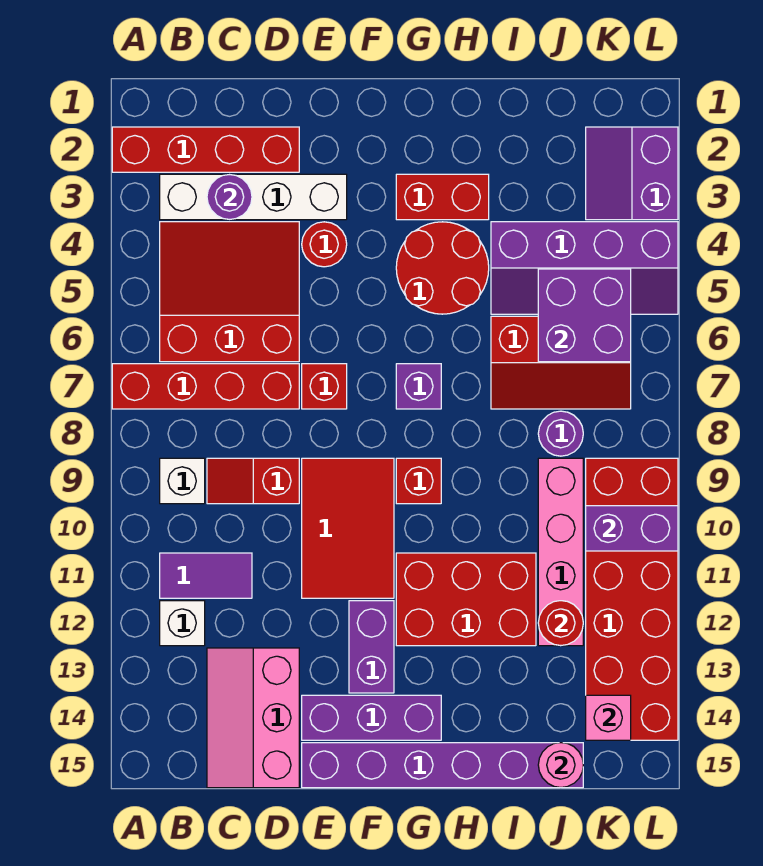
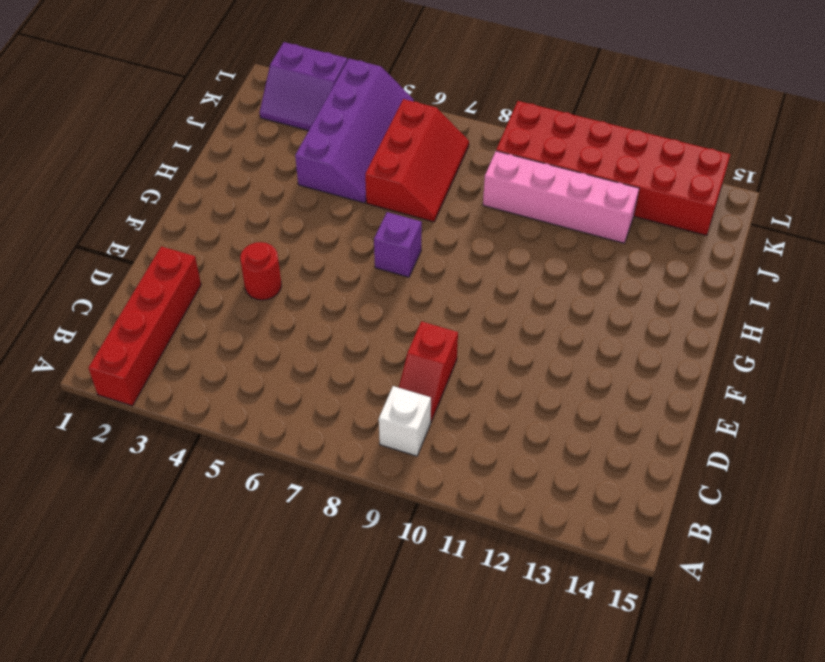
none -> red brick A7:D7 level 1
none -> white brick B3:E3 level 1
none -> red slope B4:D6 level 1 top 6
none -> purple tile B11:C11 level 1

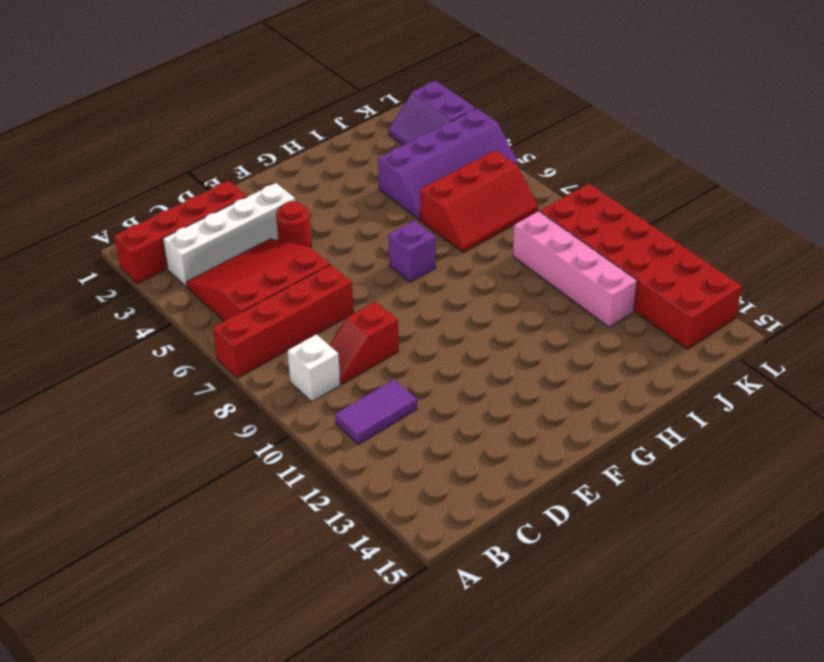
none -> white brick B12 level 1
none -> pink slope C13:D15 level 1 top D
none -> red brick E7 level 1
none -> red tile E9:F11 level 1

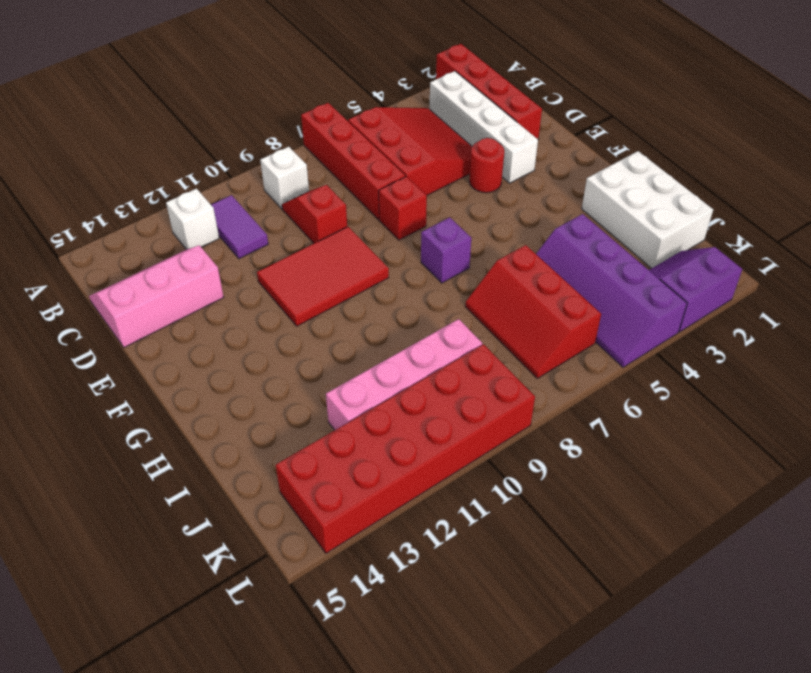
white brick H1:J2 level 1 -> none
none -> purple brick E14:G14 level 1
none -> purple brick E15:J15 level 1
none -> purple brick F12:F13 level 1
none -> red brick G3:H3 level 1

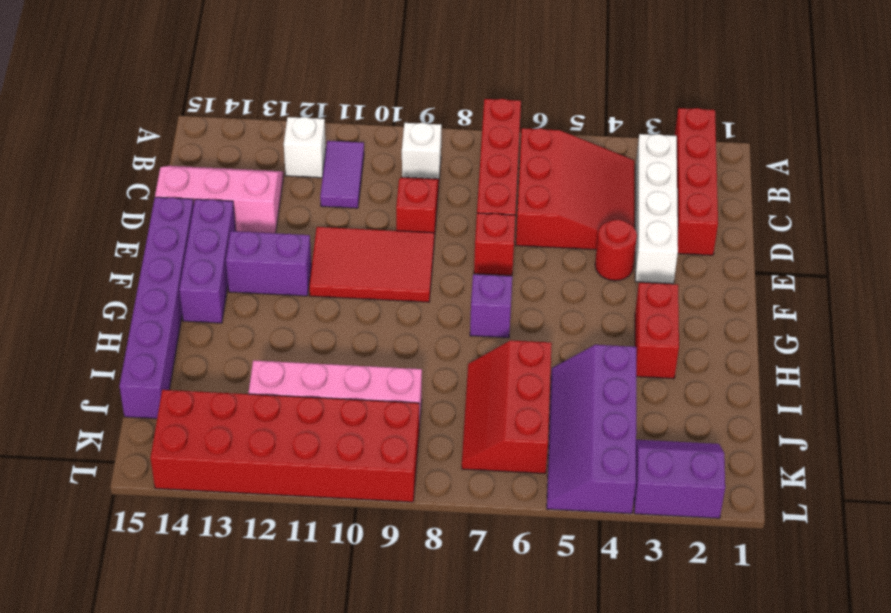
none -> red round brick G4:H5 level 1
none -> red brick G9 level 1
none -> red brick G11:I12 level 1
none -> purple round brick J8 level 1

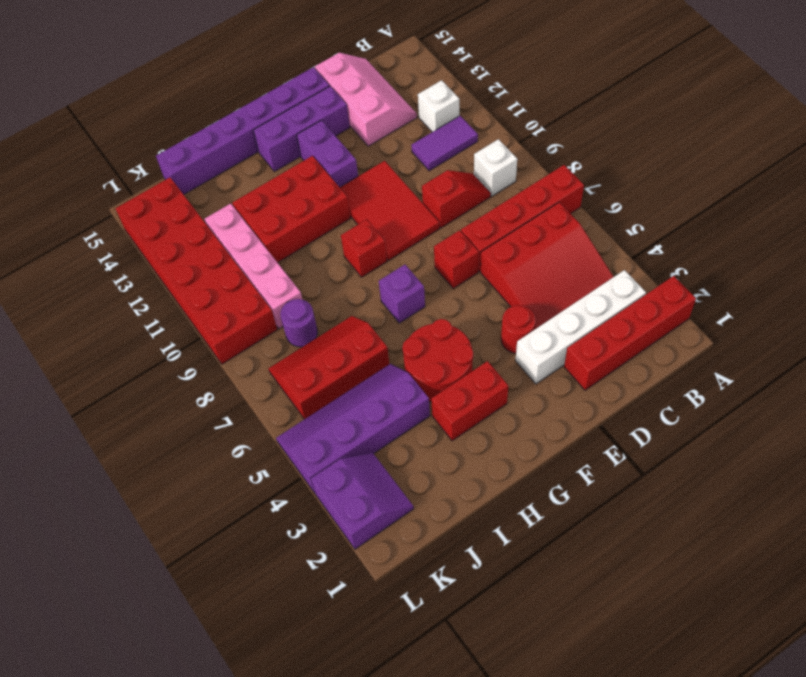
none -> purple round brick C3 level 2
none -> purple brick J5:K6 level 2
none -> red round brick J12 level 2
none -> pink round brick J15 level 2

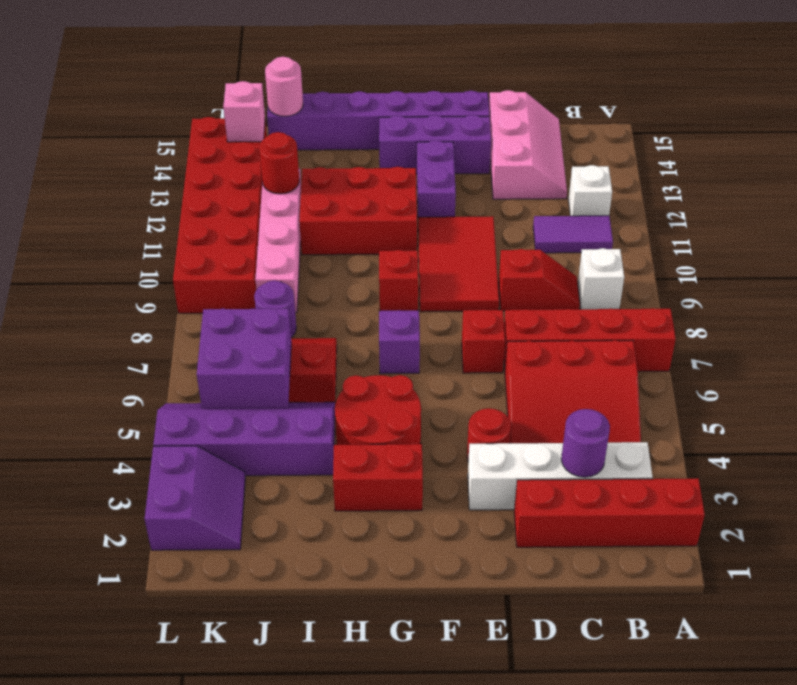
none -> purple brick K10:L10 level 2

